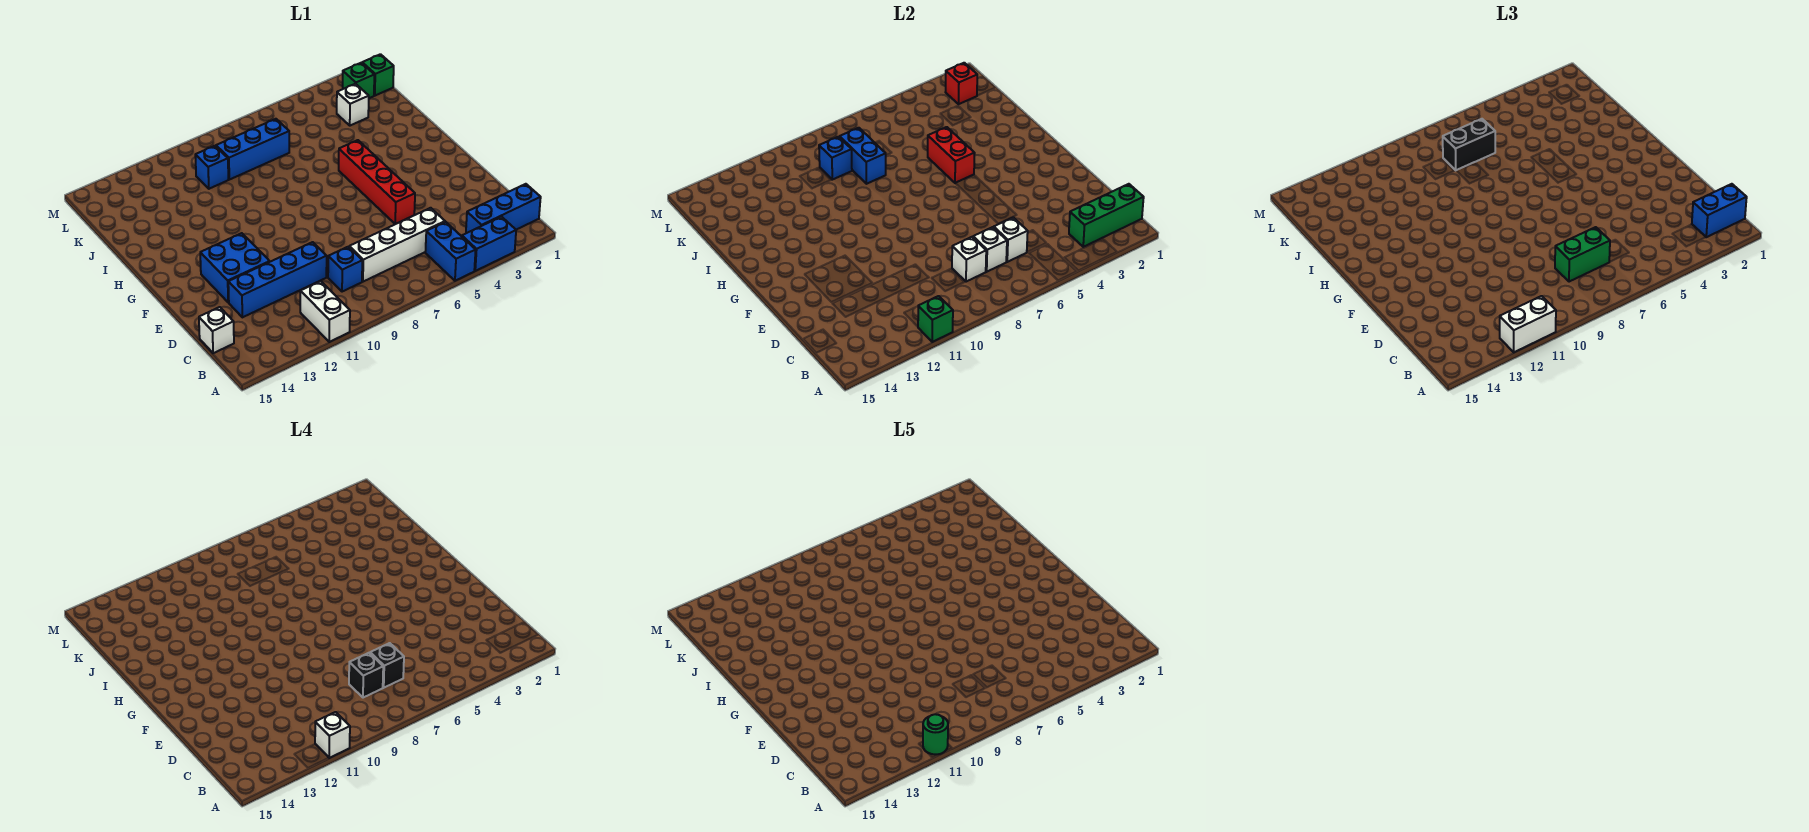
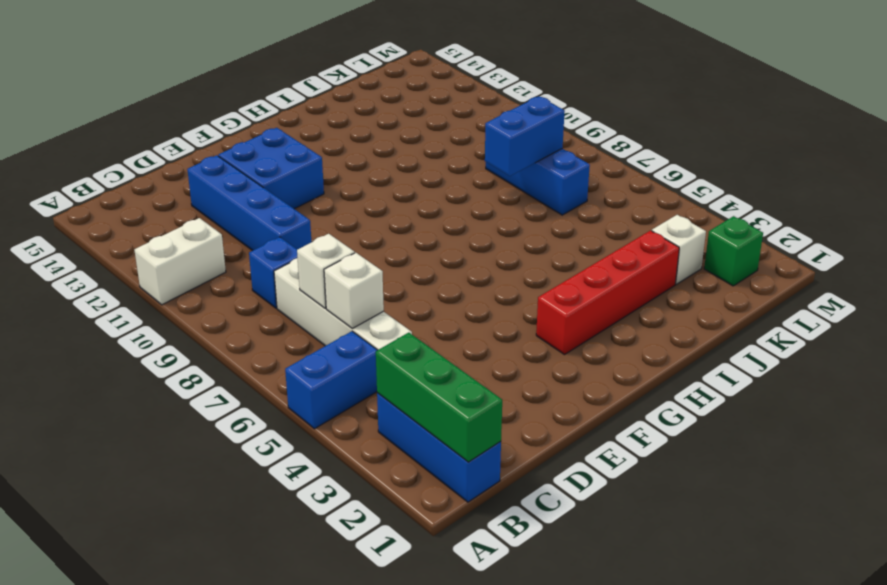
red brick G3:J3 level 1 -> red brick E5:H5 level 1
none -> blue brick A3:A4 level 1
none -> white brick C15 level 1
none -> blue brick K10 level 1
none -> green brick L1 level 1

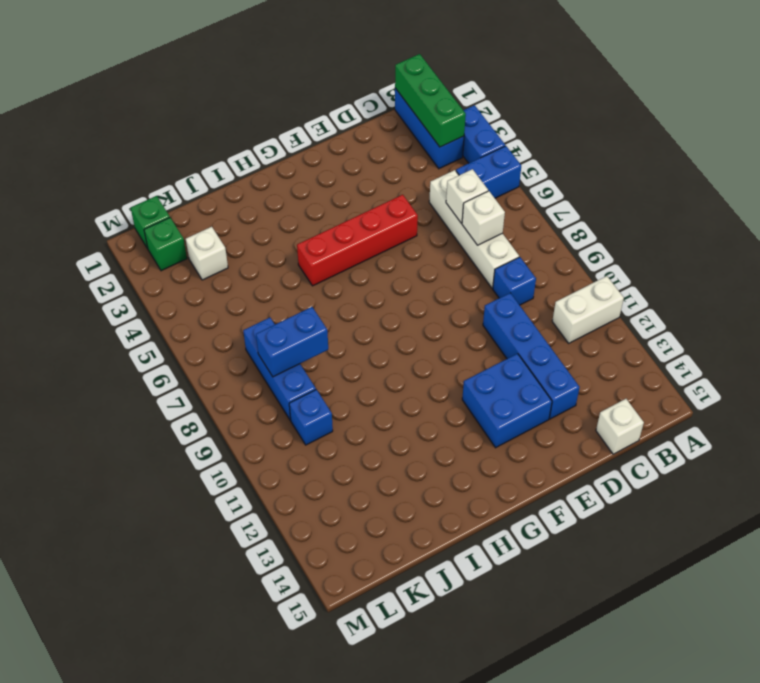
none -> green brick A11 level 2
none -> white brick C8 level 2
none -> red brick H5:I5 level 2
none -> blue brick K9 level 2

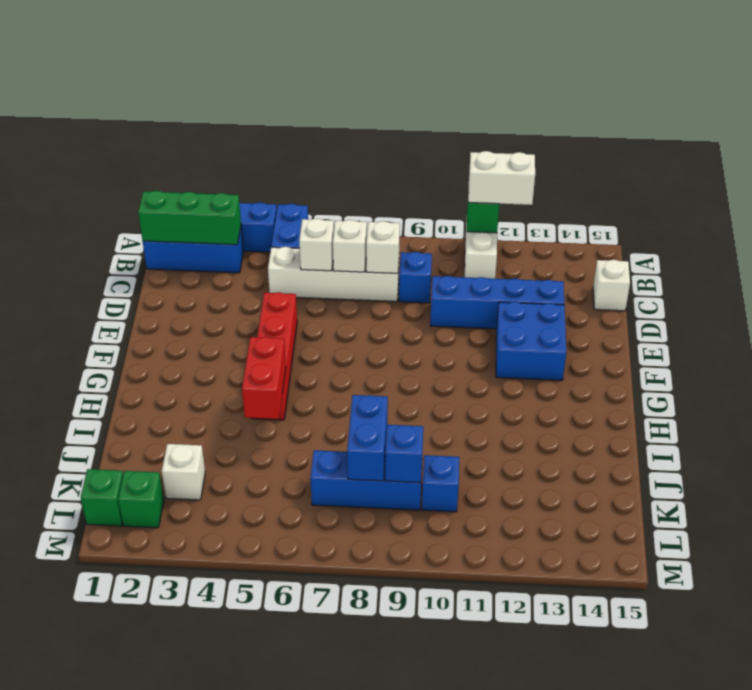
none -> red brick L2 level 2
none -> blue brick B1:B2 level 3
none -> green brick C7:C8 level 3
none -> black brick K7:K8 level 3

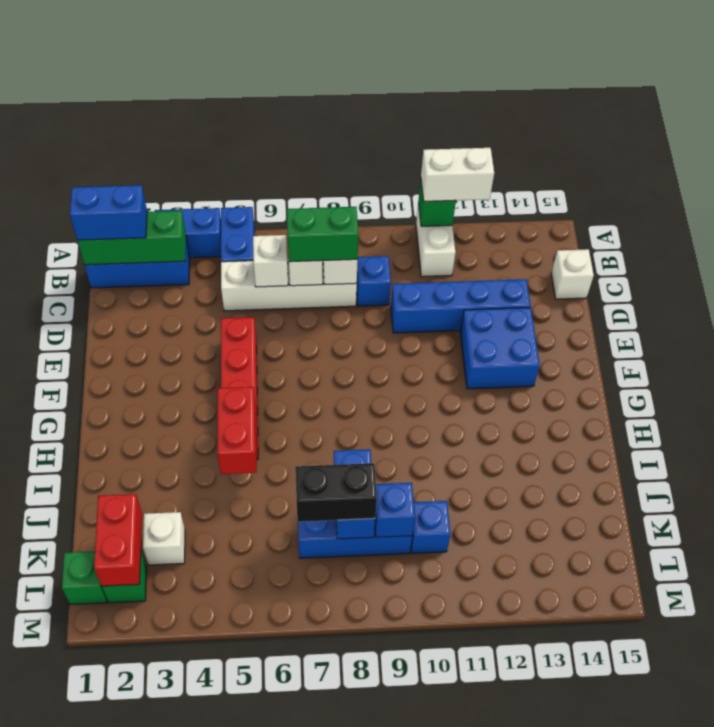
red brick K2:L2 level 2 -> red brick L2 level 2
none -> white brick A11 level 4
none -> black brick C7 level 4
none -> black brick C8 level 4
none -> green round brick A11 level 5

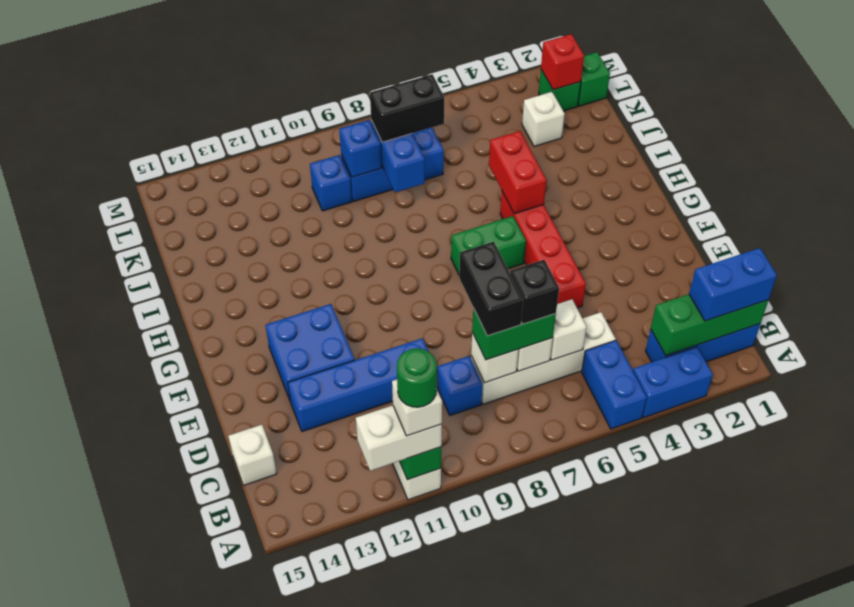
black brick C8:D8 level 4 -> black brick C8 level 4
green brick G6:G7 level 1 -> none

